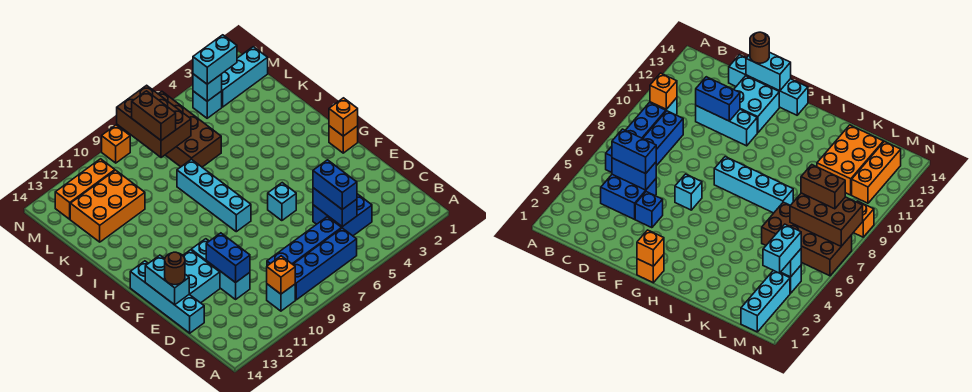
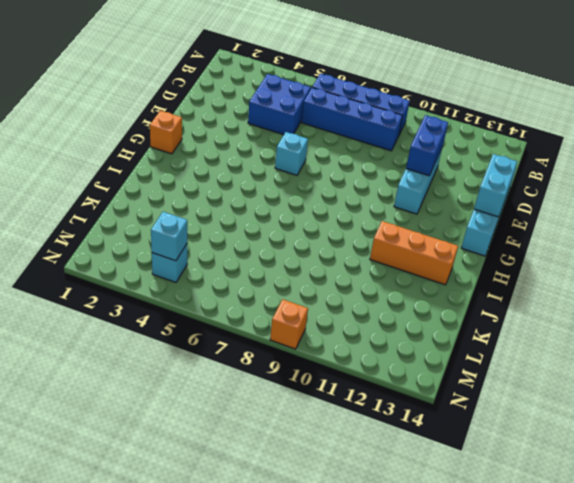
orange brick I11:I13 level 1 -> orange brick M11:M13 level 1
none -> cyan brick B10 level 1
none -> blue brick E4 level 1
none -> cyan brick E12:F13 level 1

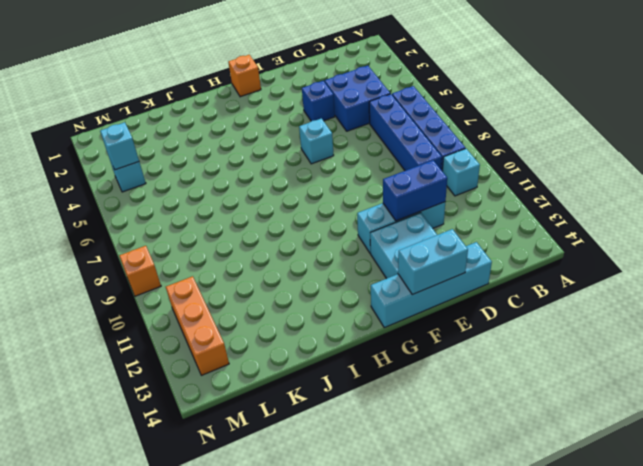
none -> cyan brick G8:J8 level 1
none -> brown brick K6:N7 level 1
none -> orange brick K11:L13 level 1

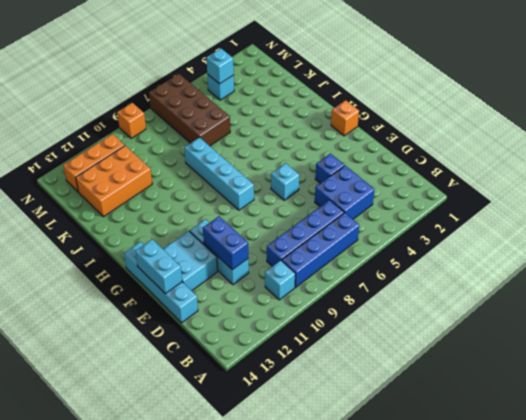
none -> cyan brick M1:M3 level 1
none -> orange brick B10 level 2
none -> blue brick C5:D5 level 2

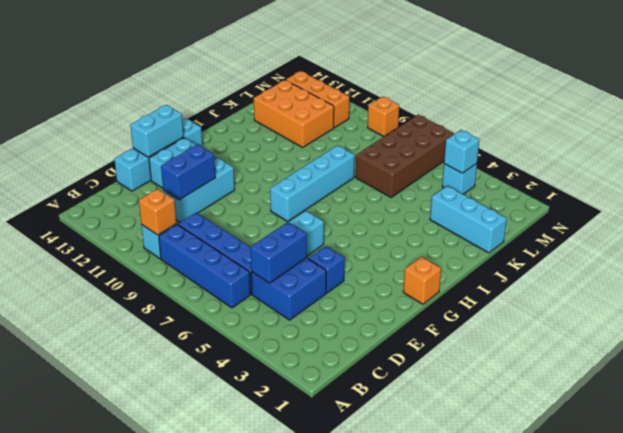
cyan brick K1:K3 level 1 -> cyan brick M1:M3 level 1
none -> orange brick G1 level 2
none -> brown brick L7:N8 level 2
none -> blue brick C5:D5 level 3

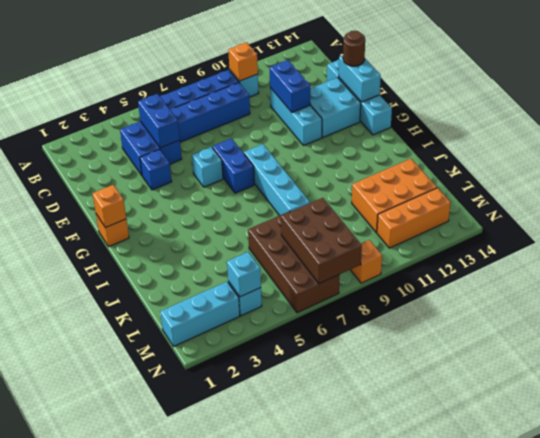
blue brick F7:G7 level 1 -> blue brick C5:D5 level 3
none -> brown brick L8:M8 level 3
none -> cyan brick M3:M4 level 3

